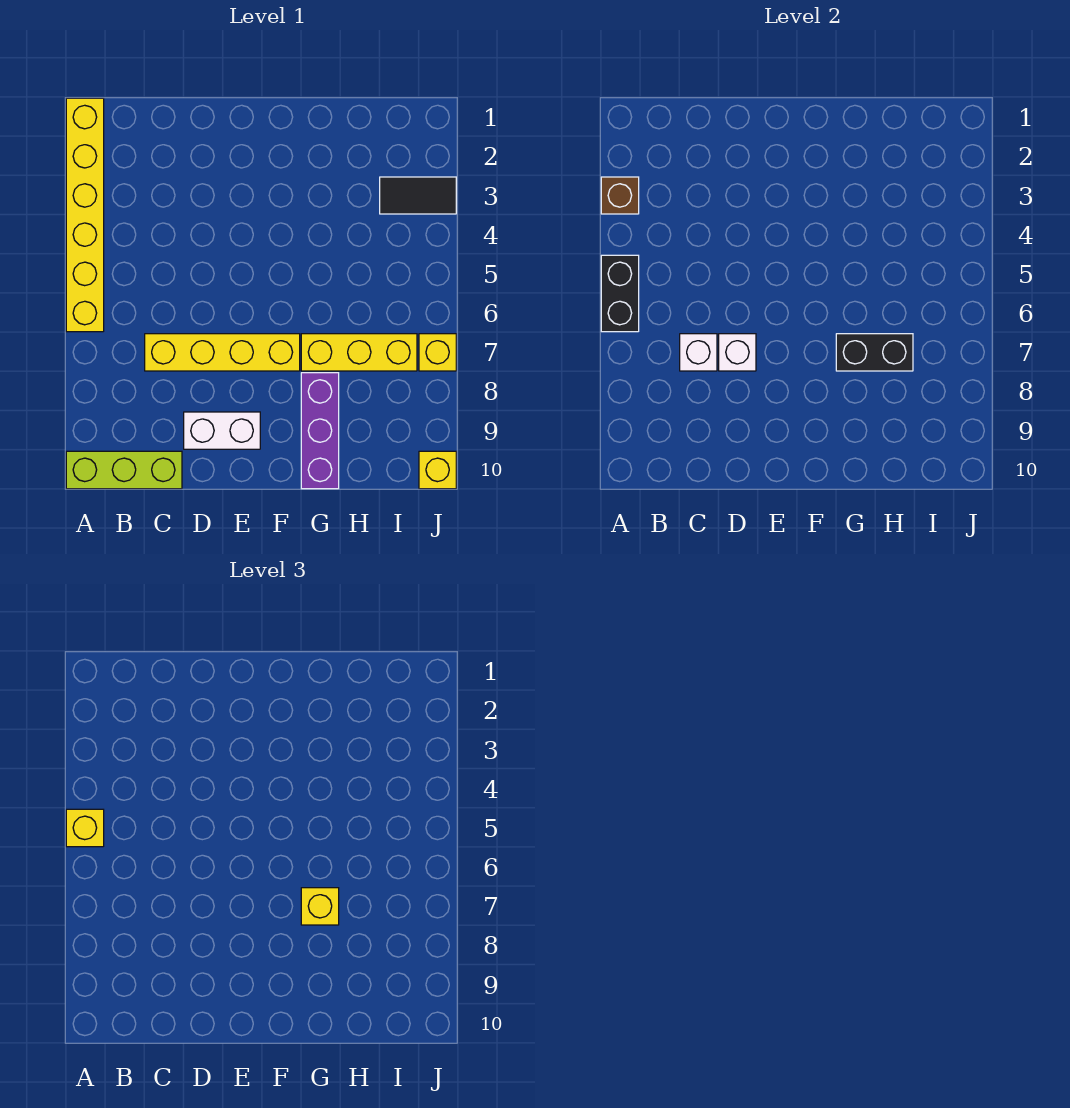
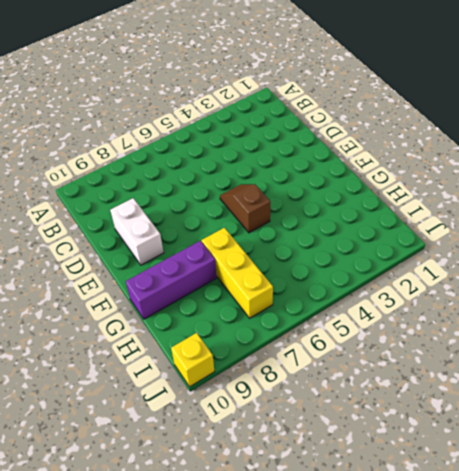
brown slope E5:F5 level 1 top F -> none
none -> yellow brick A1:A6 level 1
none -> lime brick A10:C10 level 1
none -> yellow brick C7:F7 level 1

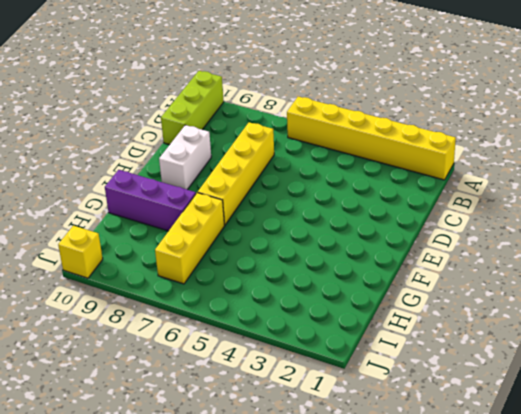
none -> black tile I3:J3 level 1
none -> yellow brick J7 level 1
none -> brown brick A3 level 2

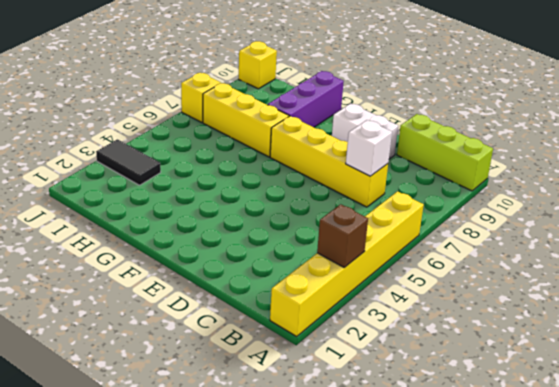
none -> black brick A5:A6 level 2
none -> white brick D7 level 2
none -> black brick G7:H7 level 2

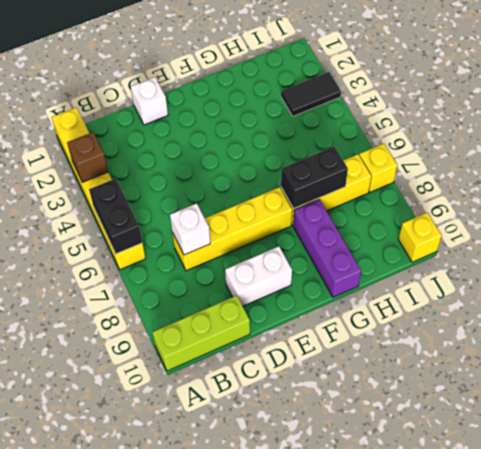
white brick D1 level 1 -> white brick D7 level 2
none -> yellow brick A5 level 3
none -> yellow brick G7 level 3

